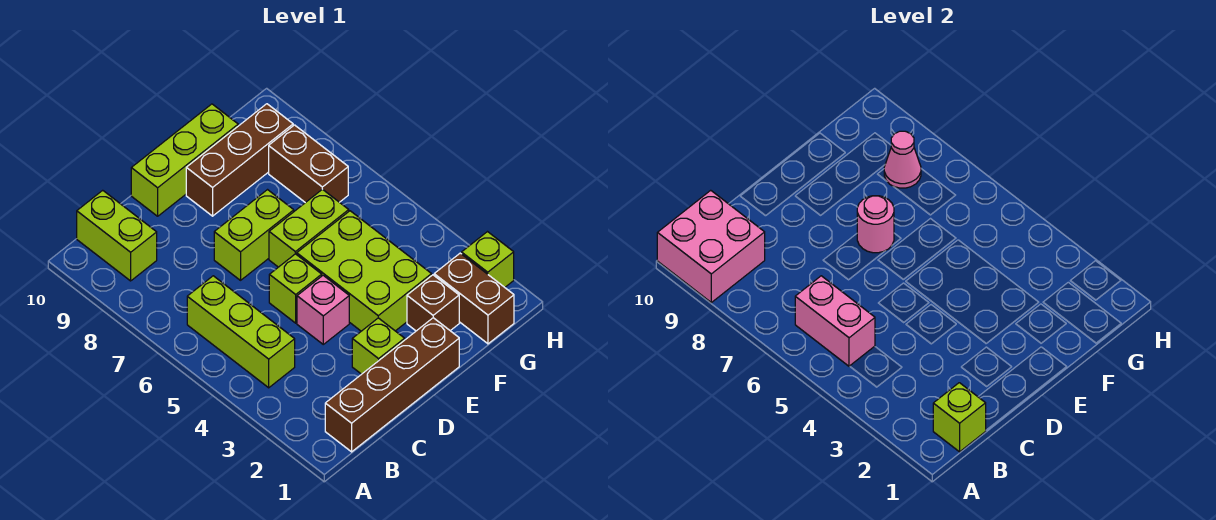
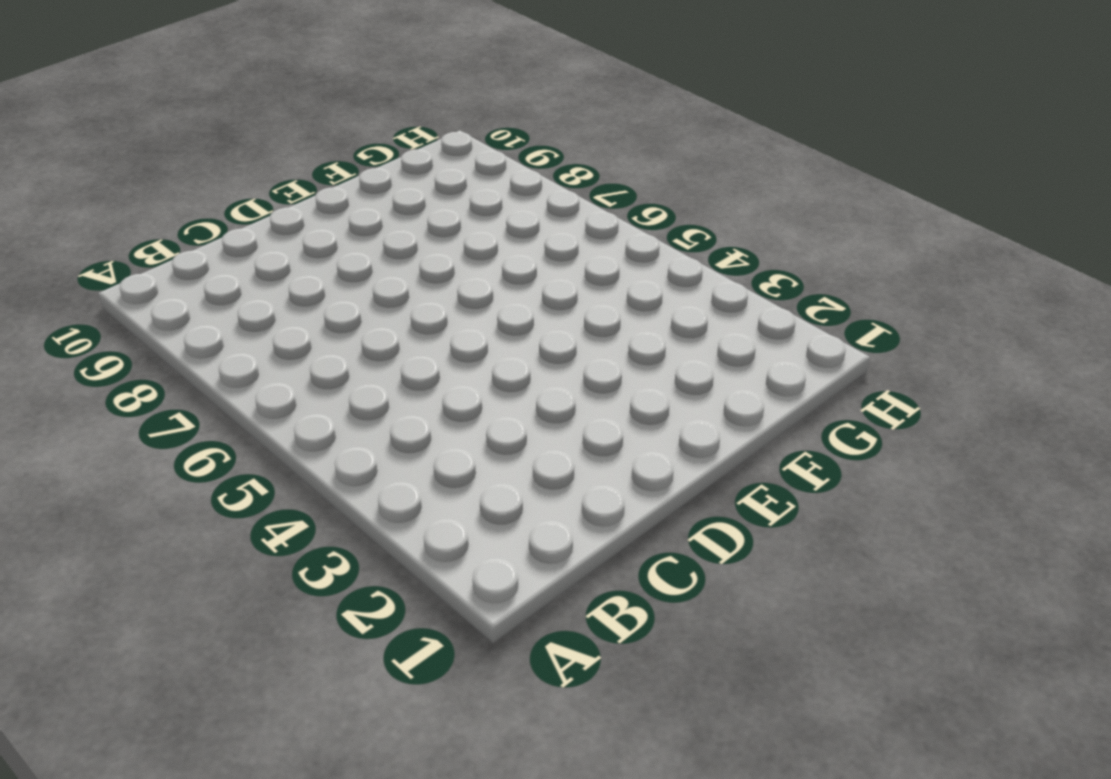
none -> brown brick B1:E1 level 1
none -> lime brick B4:B6 level 1
none -> lime brick B9:B10 level 1

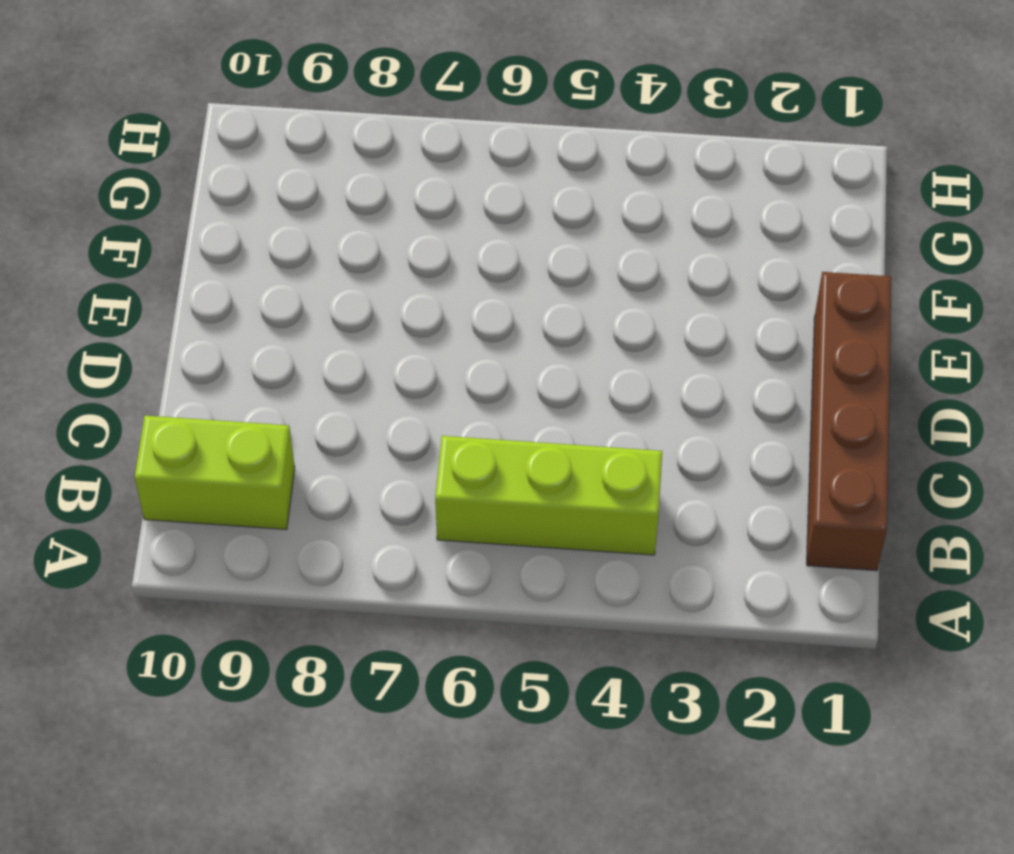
none -> lime brick D2 level 1
none -> pink brick D4 level 1
none -> lime brick D5 level 1

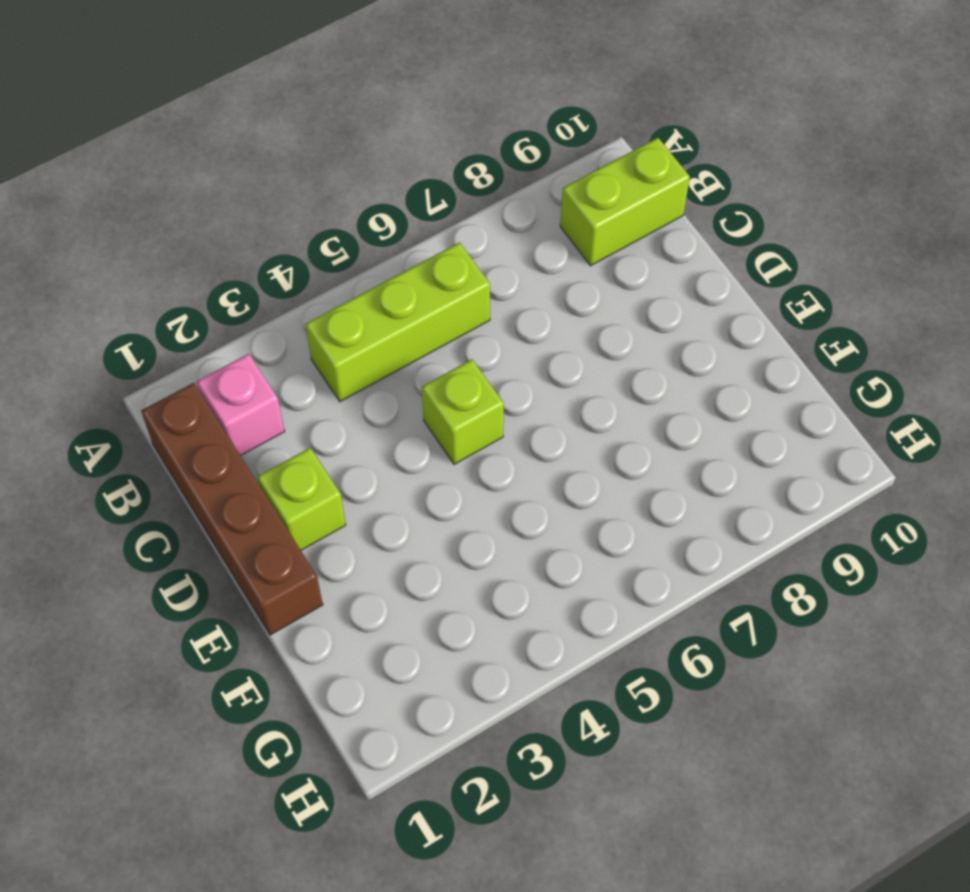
pink brick B2 level 1 -> pink brick D4 level 1
none -> lime brick D7:E7 level 1
none -> lime brick D10:F10 level 1
none -> lime brick E3:F5 level 1

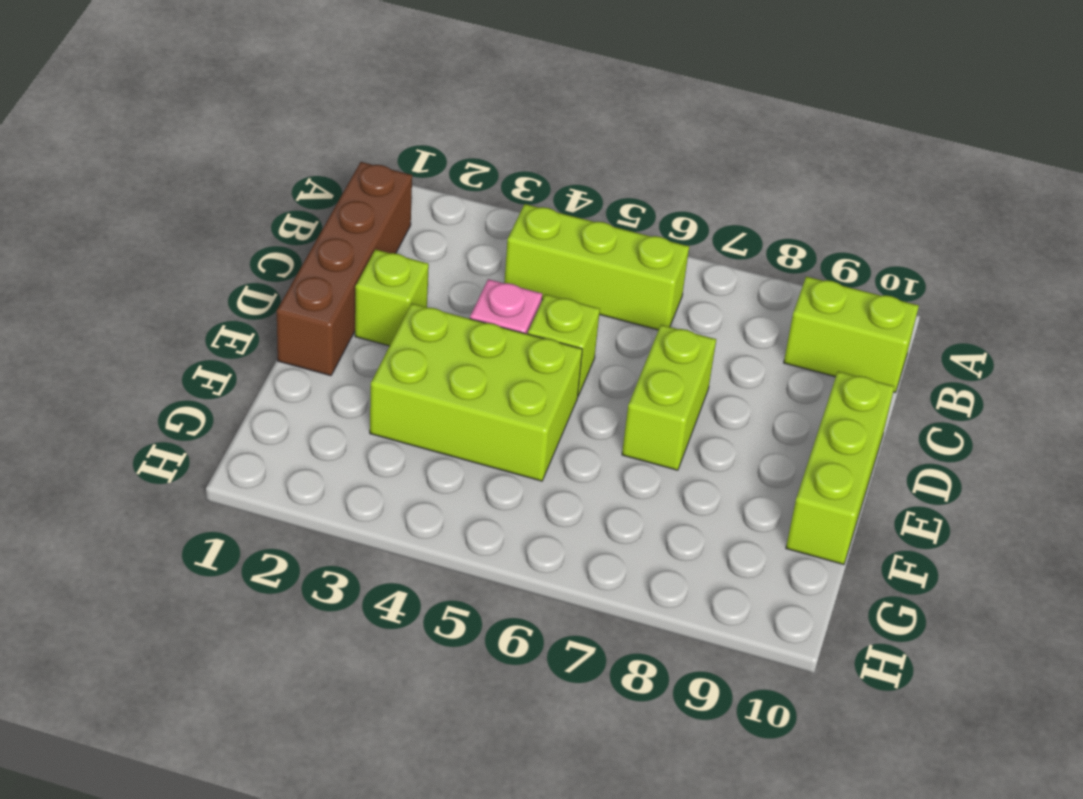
none -> lime brick E6:F6 level 1
none -> brown brick E9:G9 level 1
none -> brown brick F2 level 1

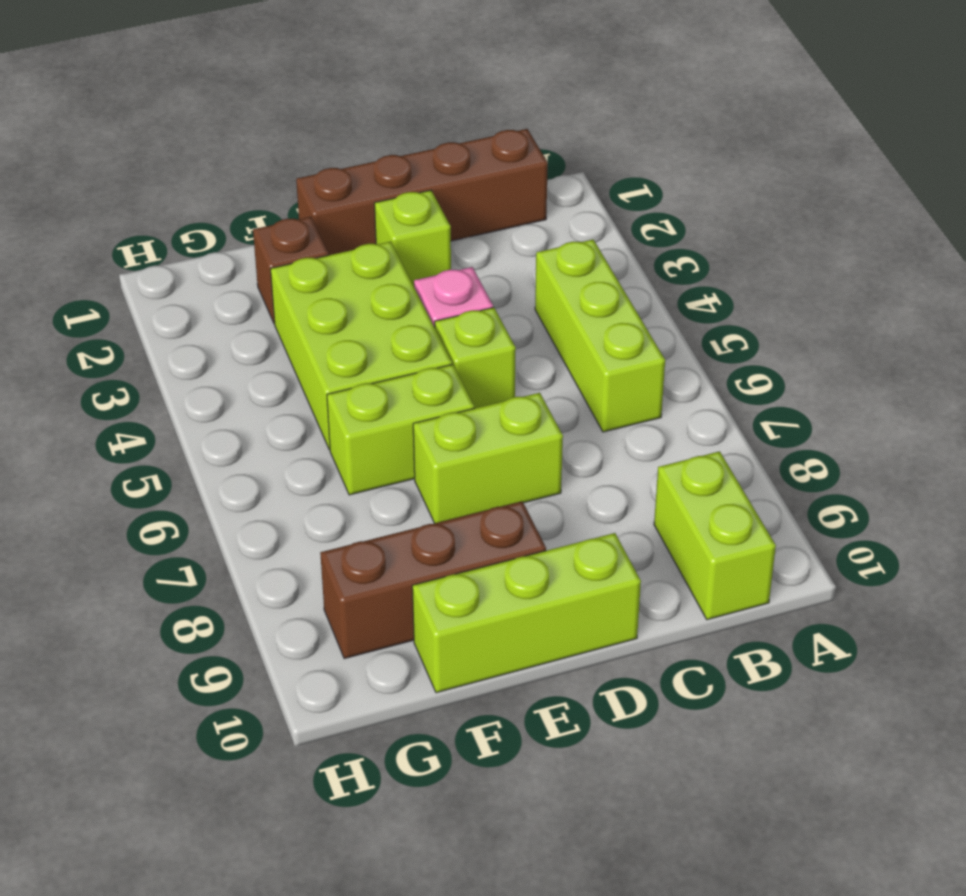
none -> brown brick G1:G2 level 1
none -> brown brick G7:G8 level 1
none -> lime brick H2 level 1

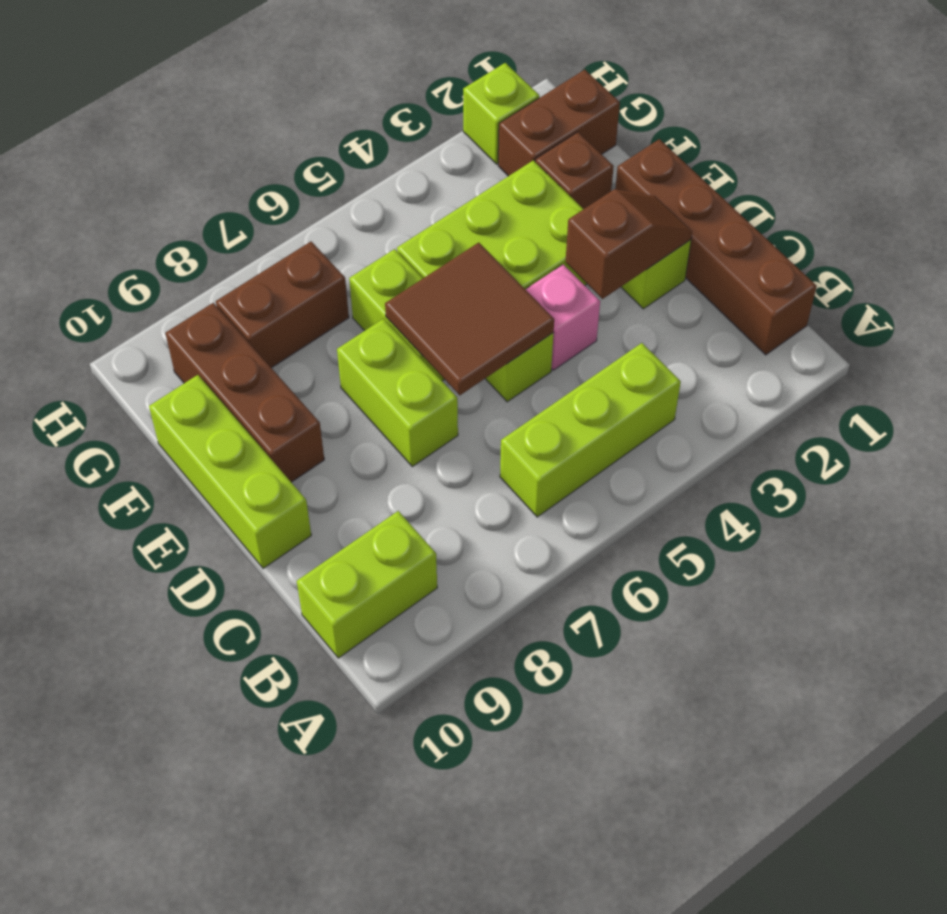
brown slope D2:D3 level 2 top 3 -> none
brown tile D5:E6 level 2 -> none
none -> pink brick A9:B10 level 2
none -> lime brick B1 level 2
none -> pink brick B5:B6 level 2

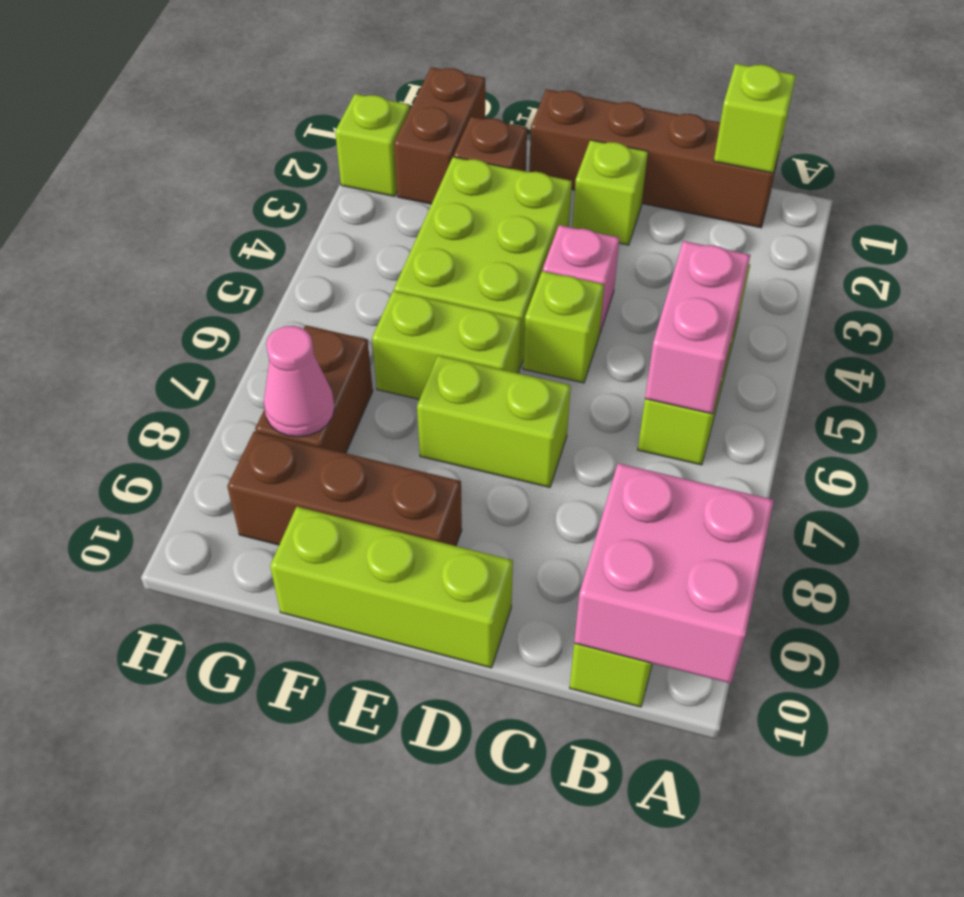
none -> pink round brick E7 level 2

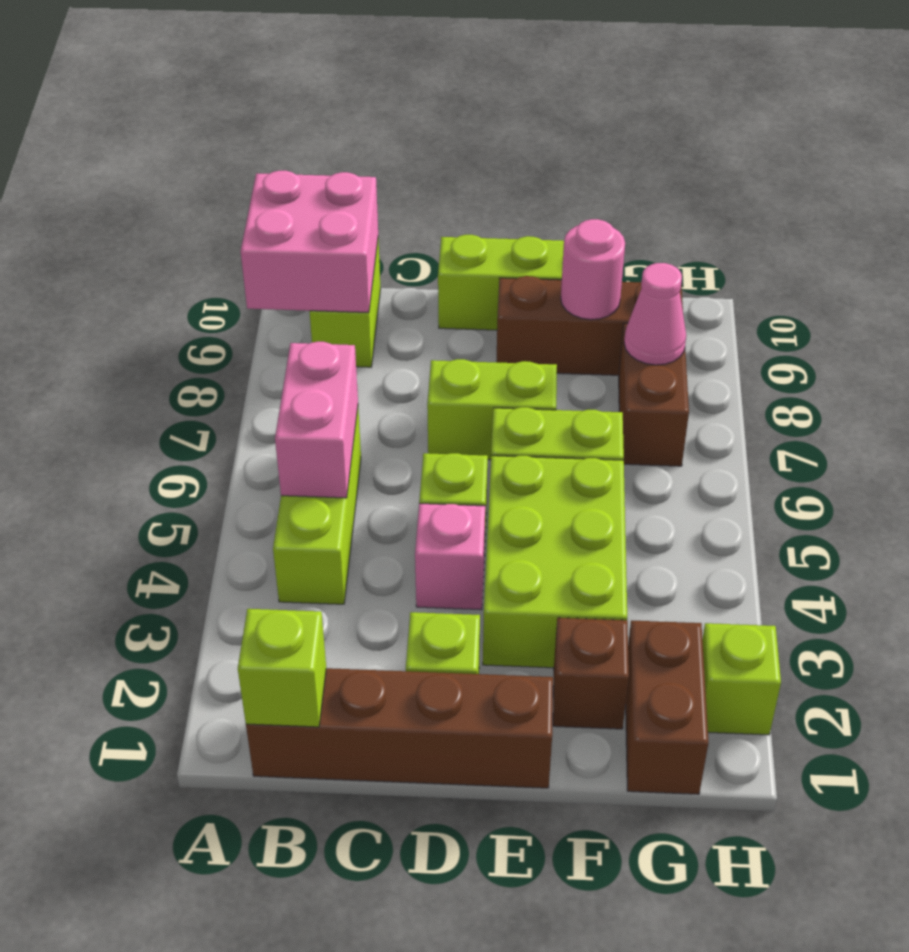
pink round brick F9 level 2 -> pink round brick E7 level 2

